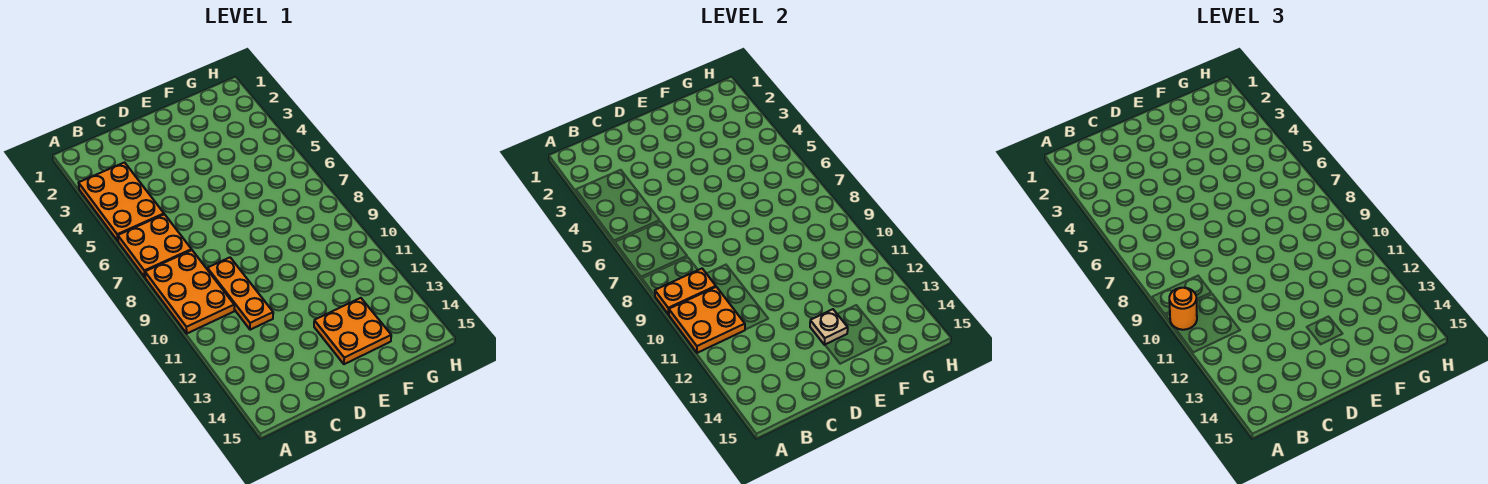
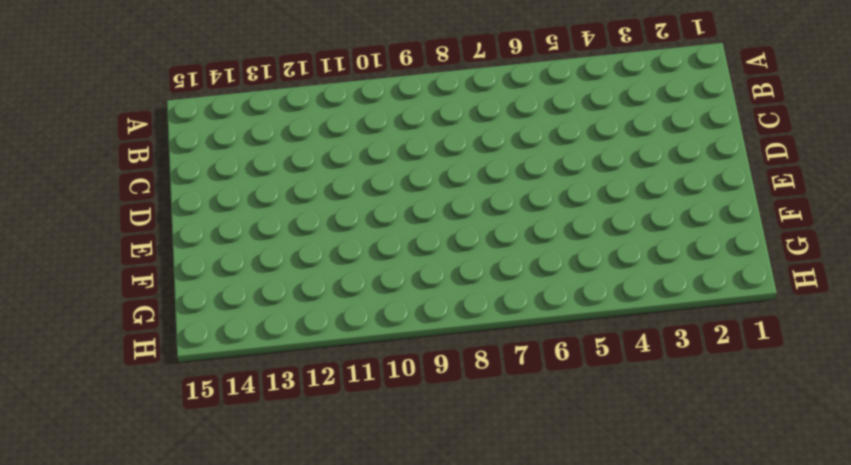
none -> orange plate A3:B5 level 1
none -> orange plate A6:B7 level 1

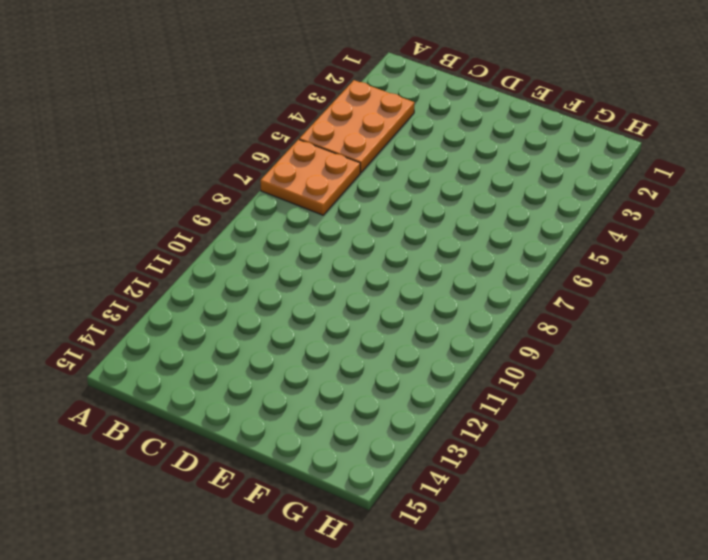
none -> orange plate A8:B10 level 1
none -> orange plate C9:C11 level 1

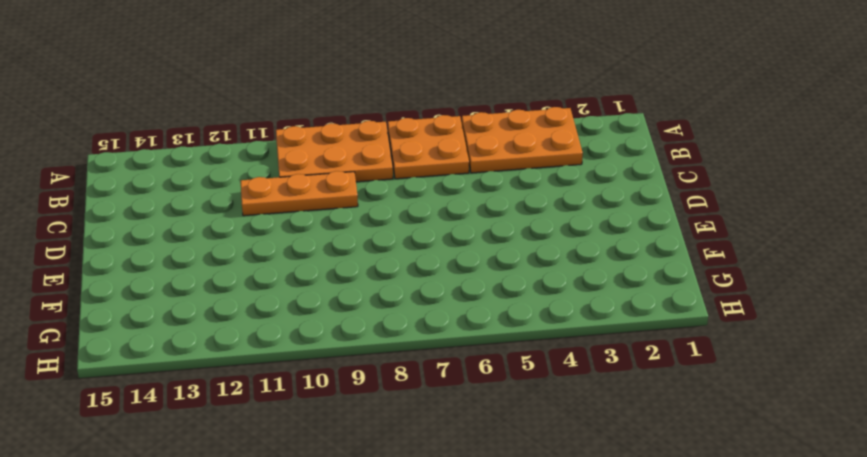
none -> orange plate E13:F14 level 1
none -> orange plate A9:B9 level 2

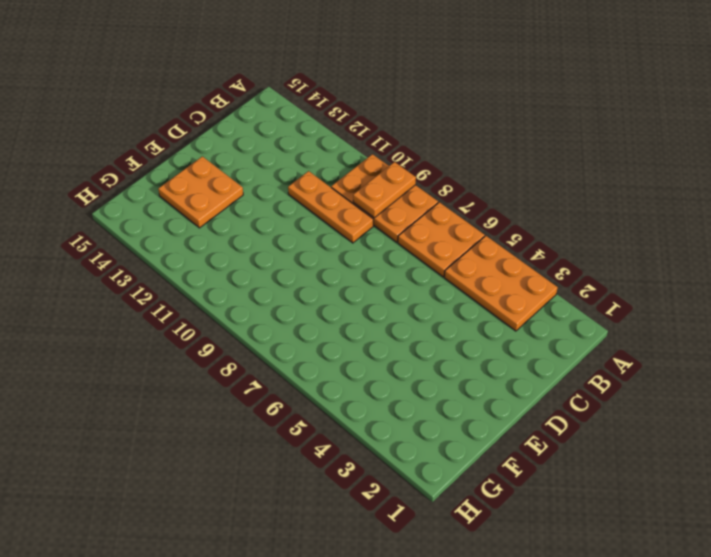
none -> orange plate A10:B11 level 2
none -> tan plate E13 level 2

